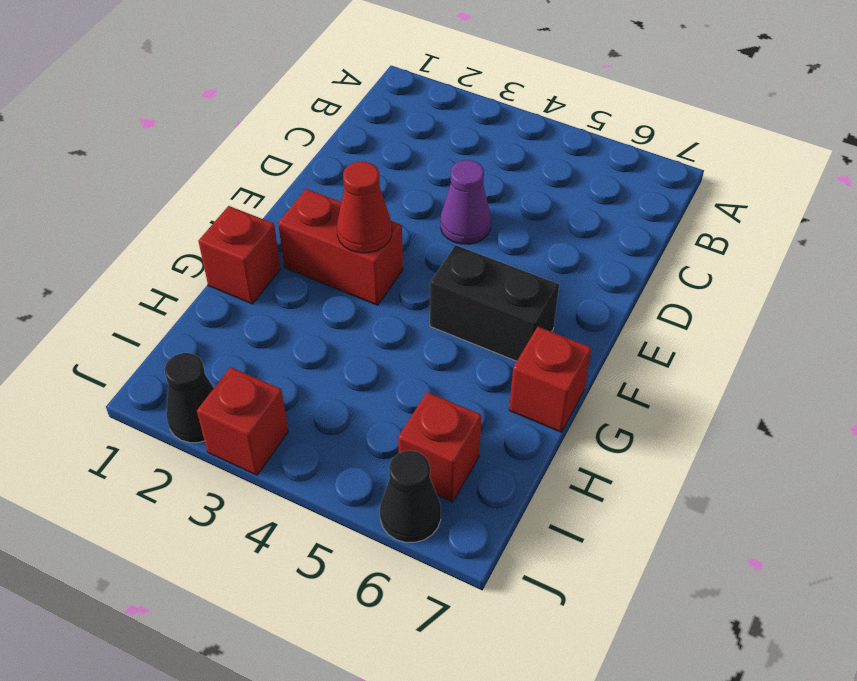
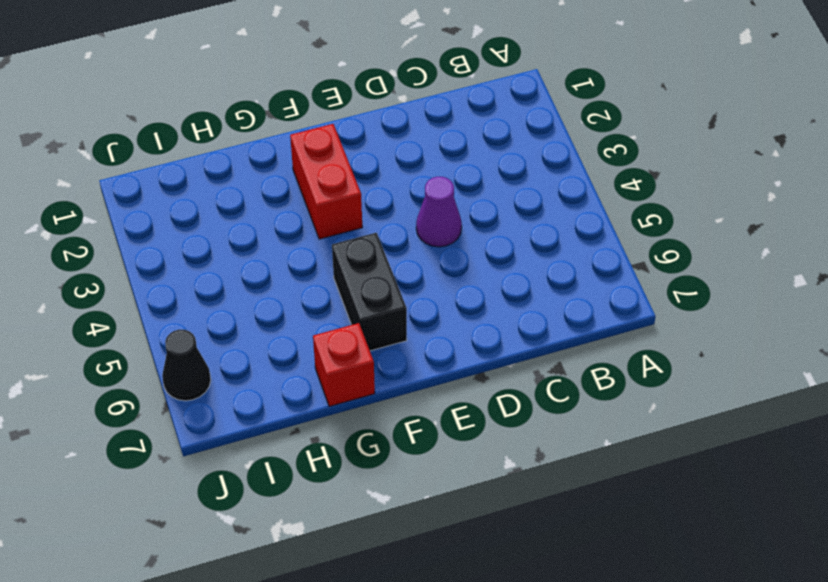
none -> red brick G1 level 1
none -> red brick I6 level 1

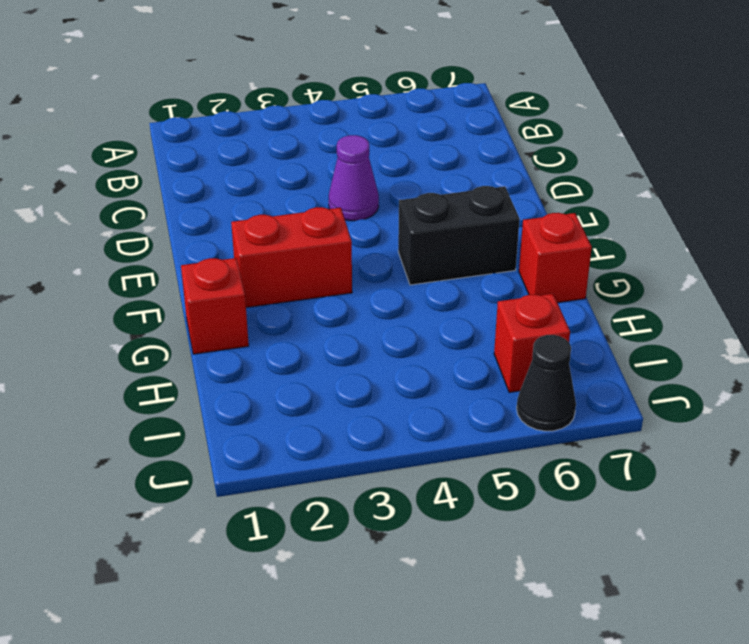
none -> black cone J2 level 1
none -> red brick J3 level 1

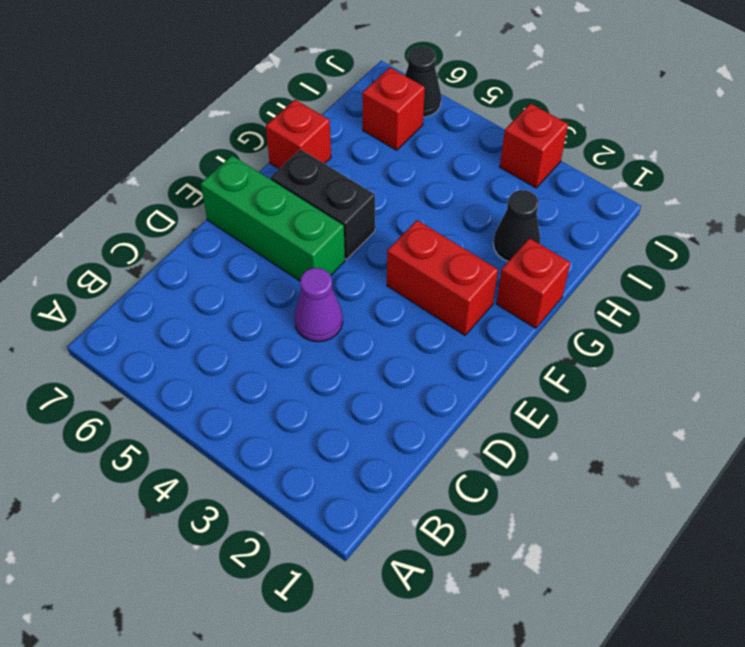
green brick E5:E7 level 1 -> none
black cone H2 level 1 -> black cone J2 level 1
none -> red cone F3 level 2

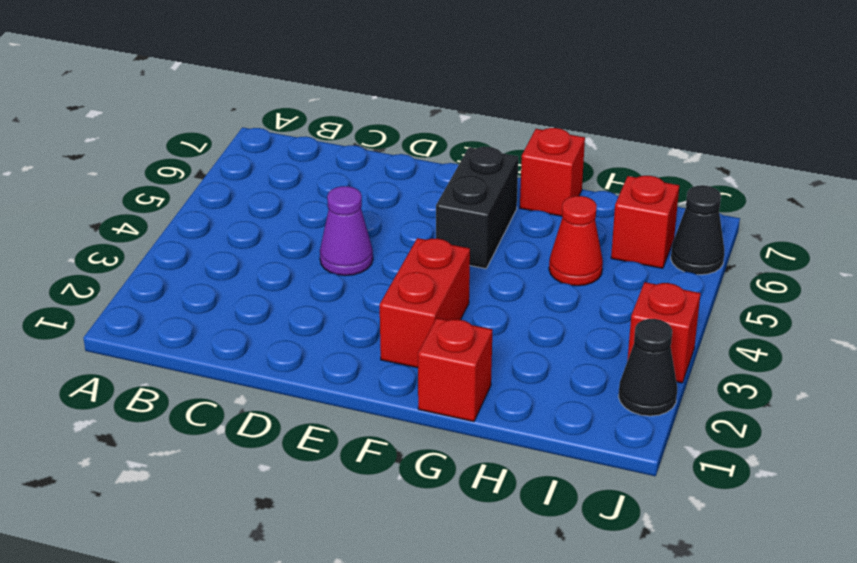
red cone H5 level 1 -> red cone F3 level 2

